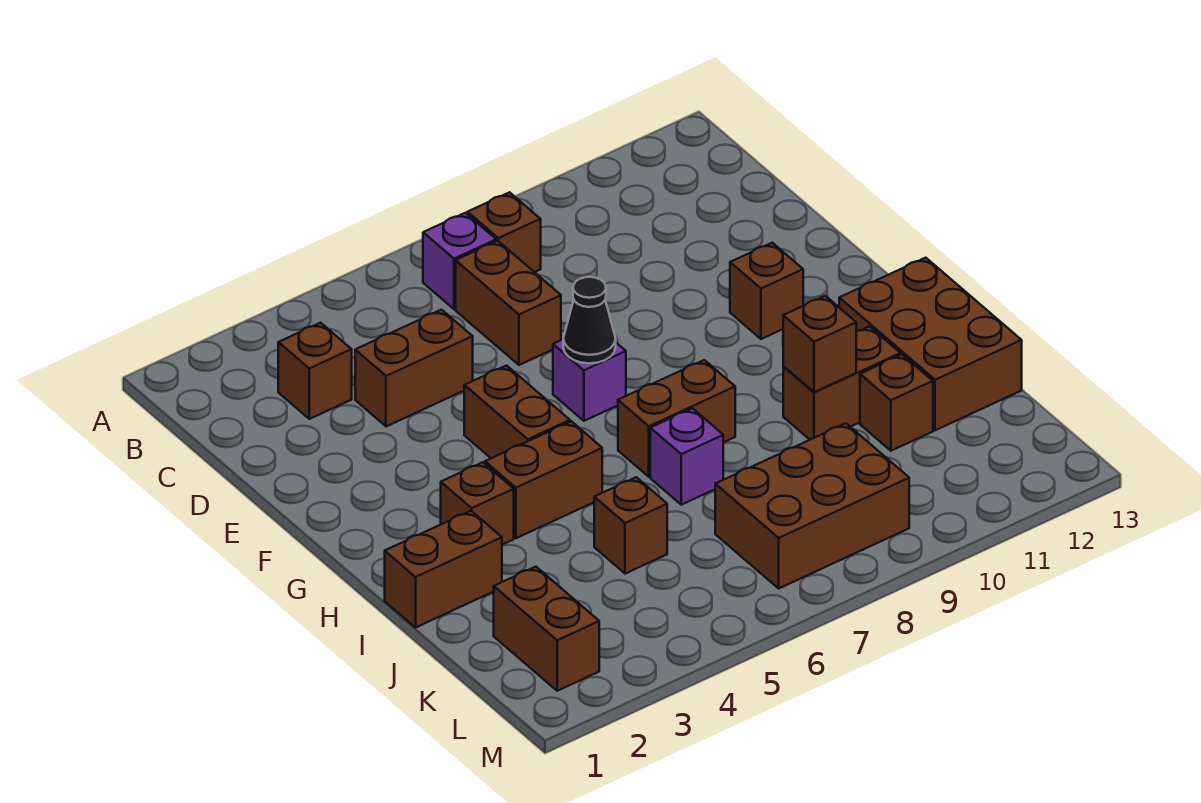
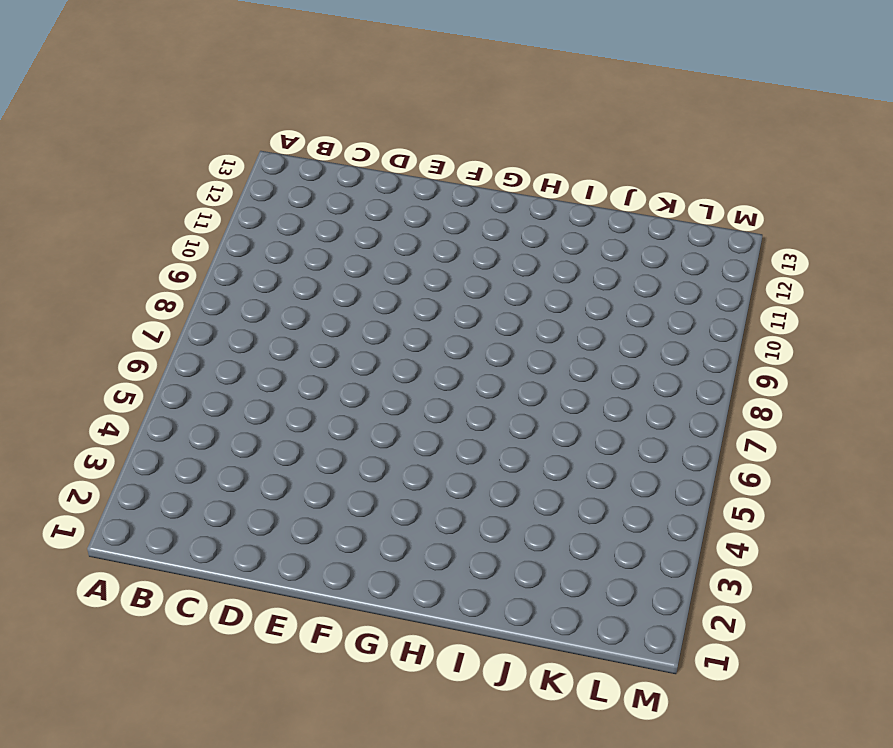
none -> purple brick B7 level 1
none -> brown brick B8 level 1
none -> brown brick C3 level 1

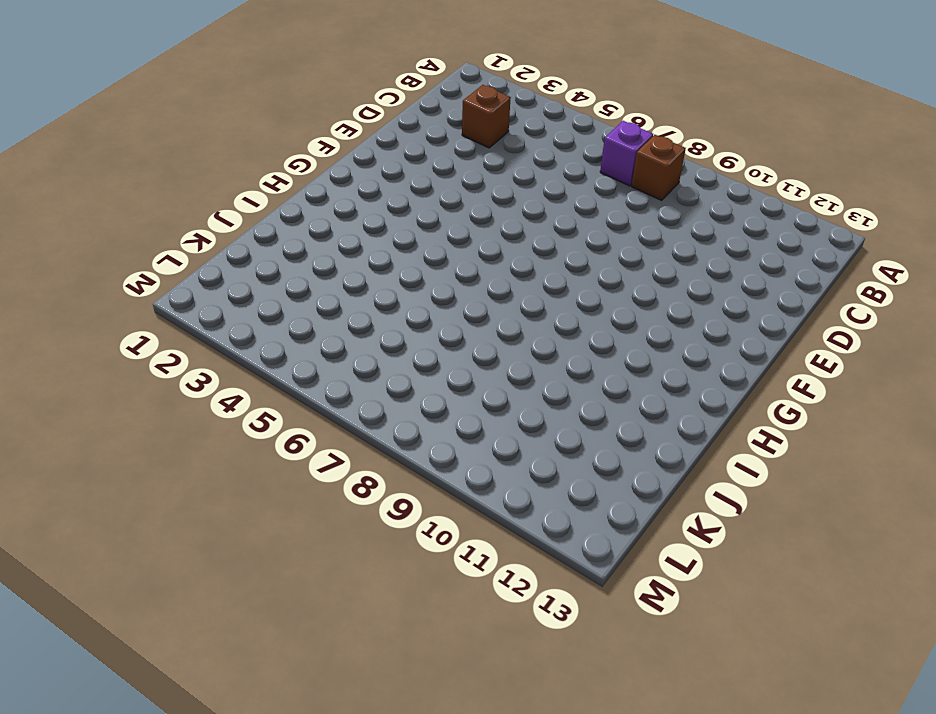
none -> brown brick C7:D7 level 1
none -> brown brick D4:D5 level 1
none -> brown brick F5:G5 level 1

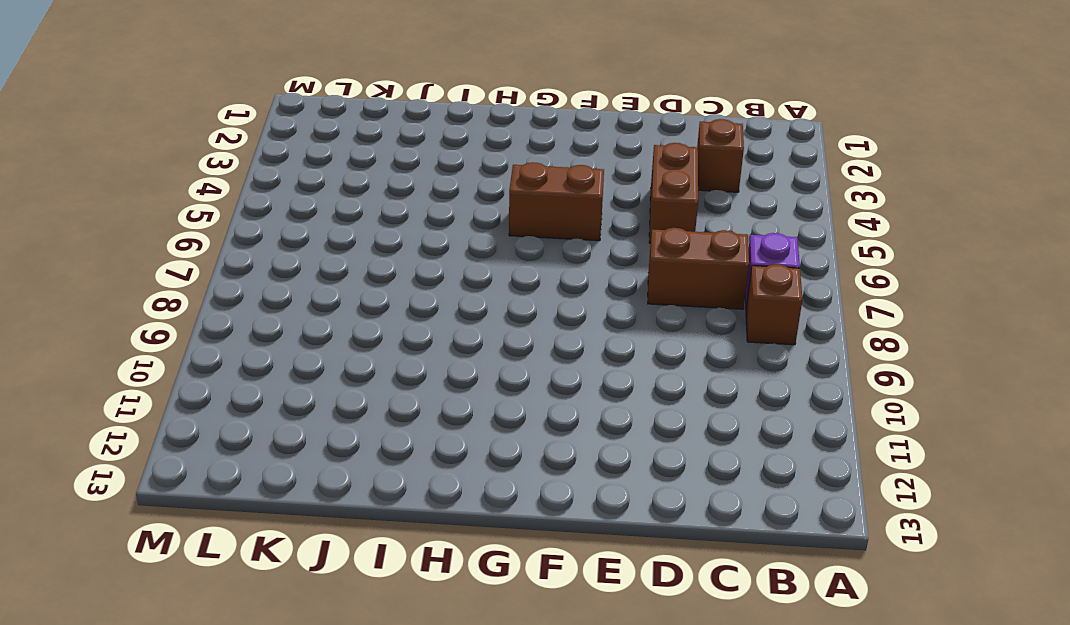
none -> purple brick F7 level 1
none -> brown brick F11 level 1
none -> brown brick H3 level 1

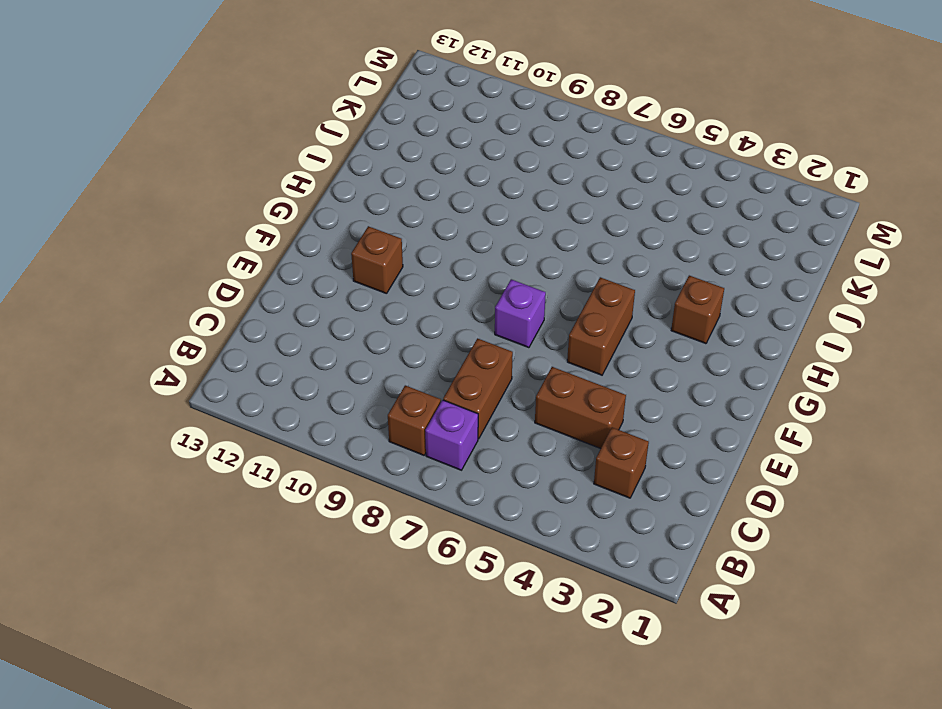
none -> brown brick H4:H5 level 1
none -> brown brick H7:H8 level 1
none -> brown brick H12:J13 level 1

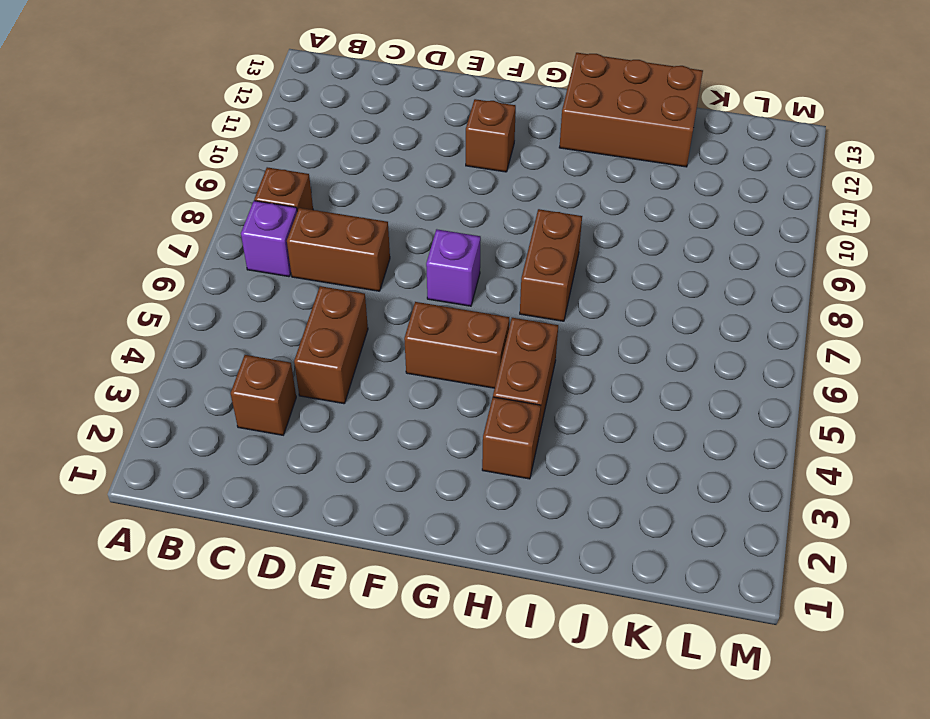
none -> brown brick I1:I2 level 1
none -> purple brick I7 level 1
none -> brown brick I10:I11 level 1

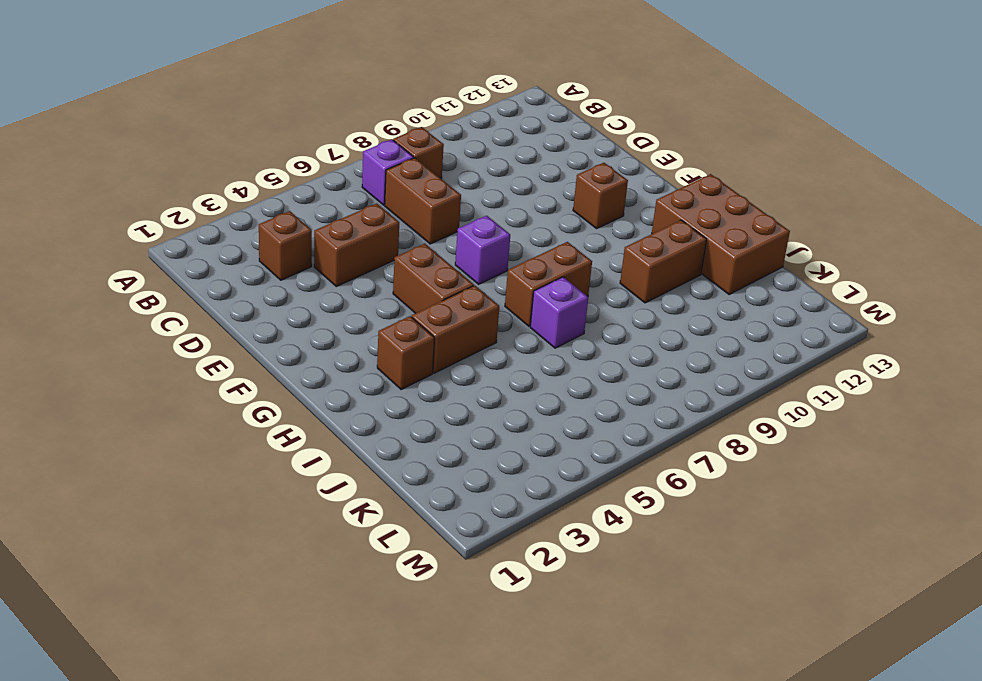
none -> brown brick I1:I2 level 1
none -> brown brick J5 level 1
none -> brown brick J11 level 1

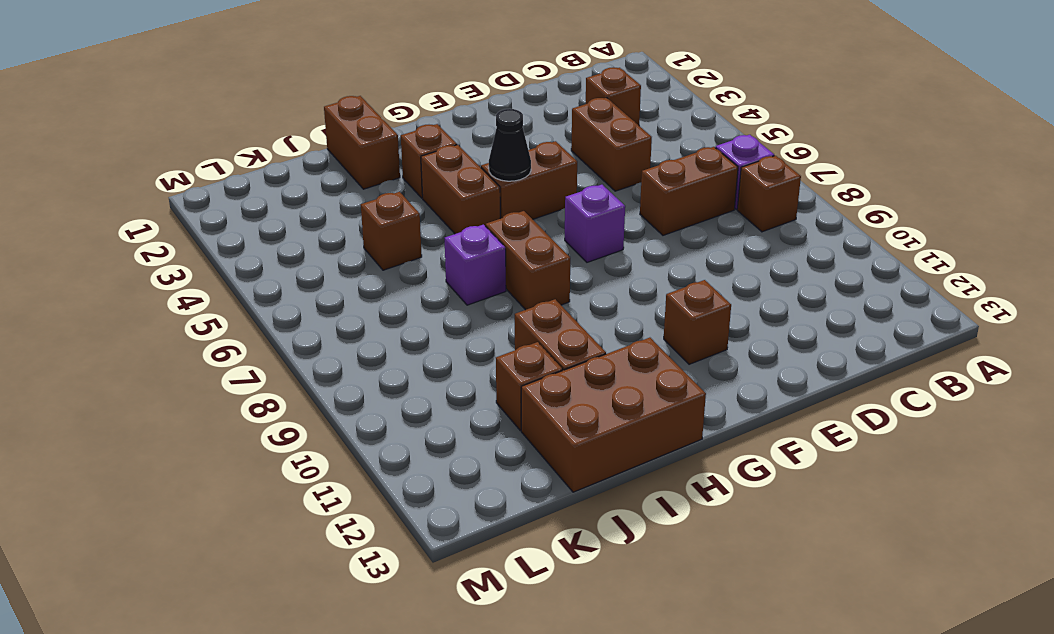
black cone G5 level 2 -> black cone F7 level 2
none -> brown brick K2:L2 level 1
none -> brown brick K7:L9 level 1
none -> brown brick I10 level 2

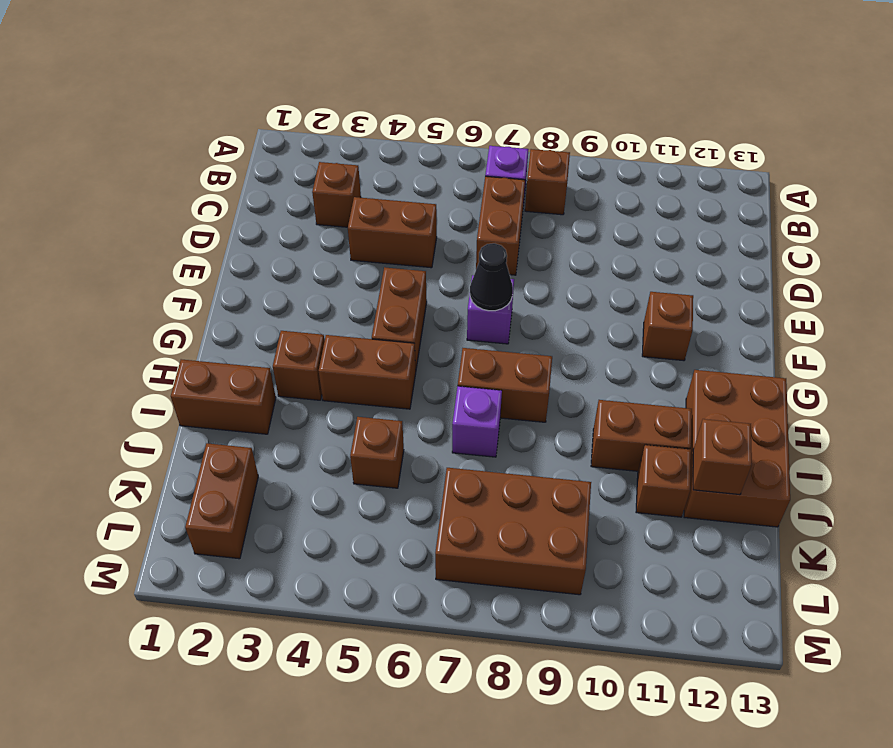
brown brick J12 level 2 -> brown brick I10 level 2

